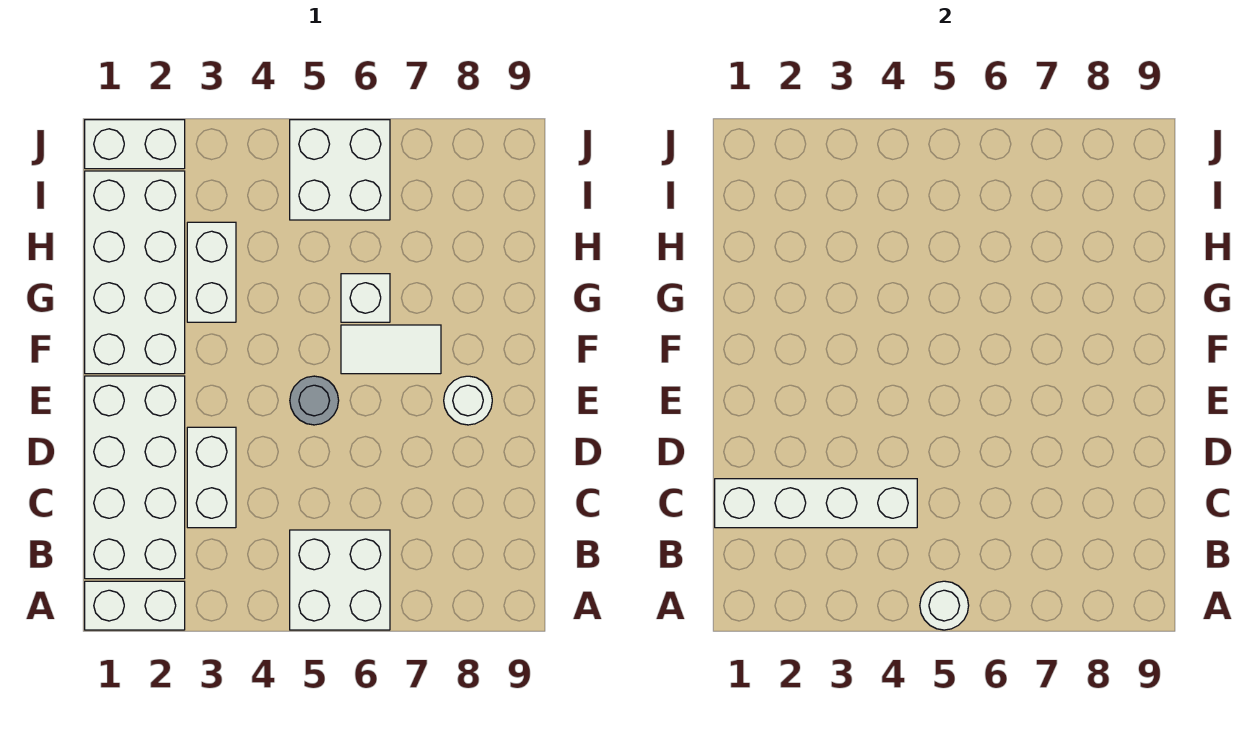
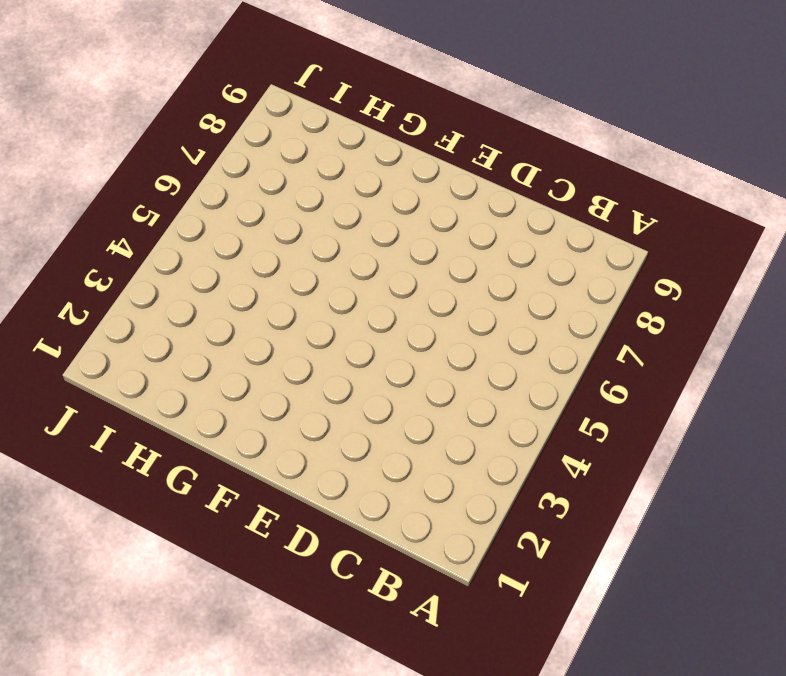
none -> white brick A1:A2 level 1
none -> white brick A5:B6 level 1
none -> white brick B1:E2 level 1

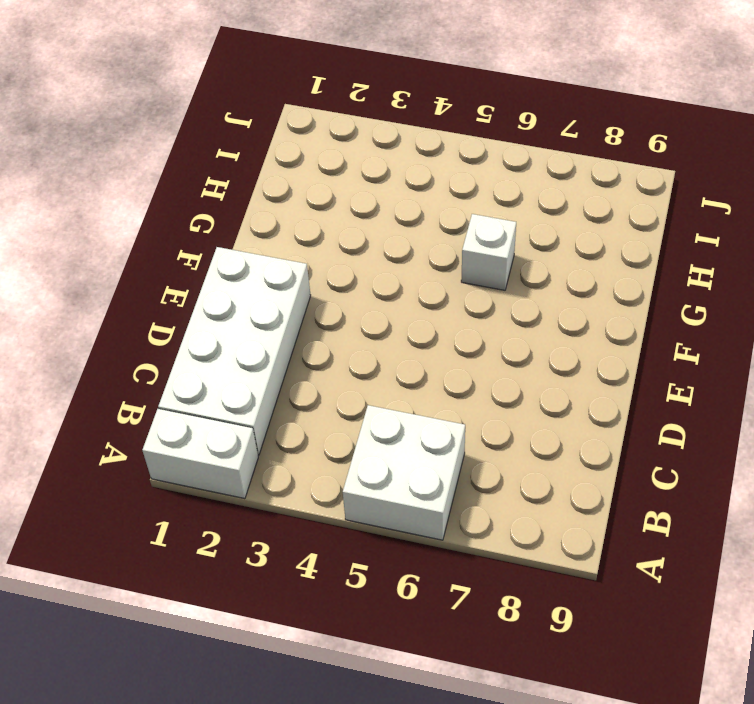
none -> white brick C3:D3 level 1
none -> grey round brick E5 level 1
none -> white round brick E8 level 1

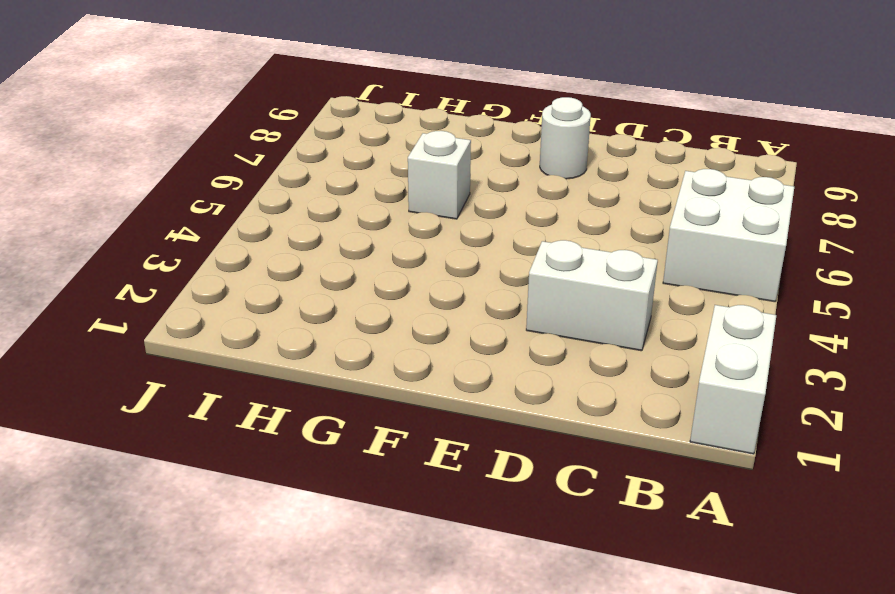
none -> white brick B1:E2 level 1
none -> grey round brick E5 level 1
none -> white brick F1:I2 level 1

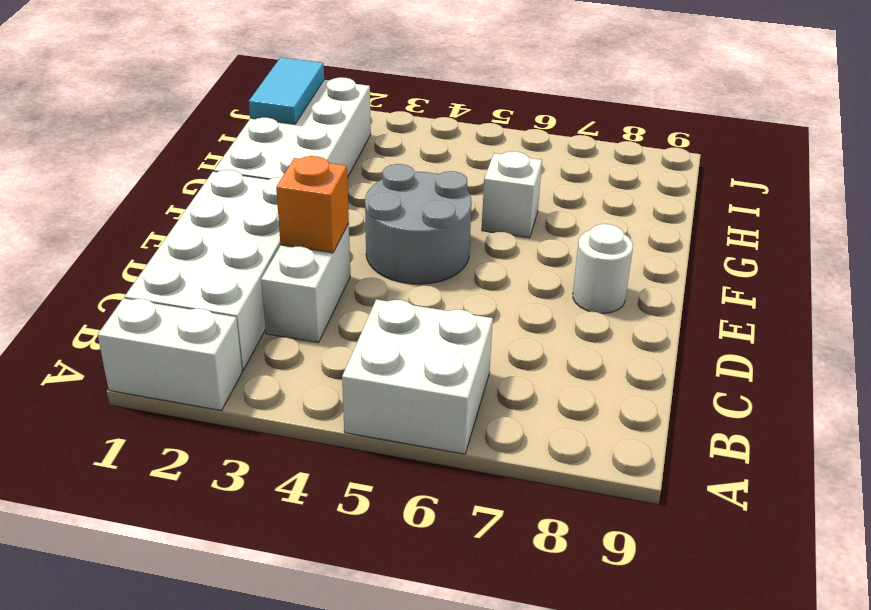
orange brick D3 level 2 -> none
grey round brick E4:F5 level 1 -> grey round brick E5 level 1
cyan tile H1:I1 level 2 -> none
none -> white tile F6:F7 level 1
none -> white brick G3:H3 level 1
none -> white brick I5:J6 level 1

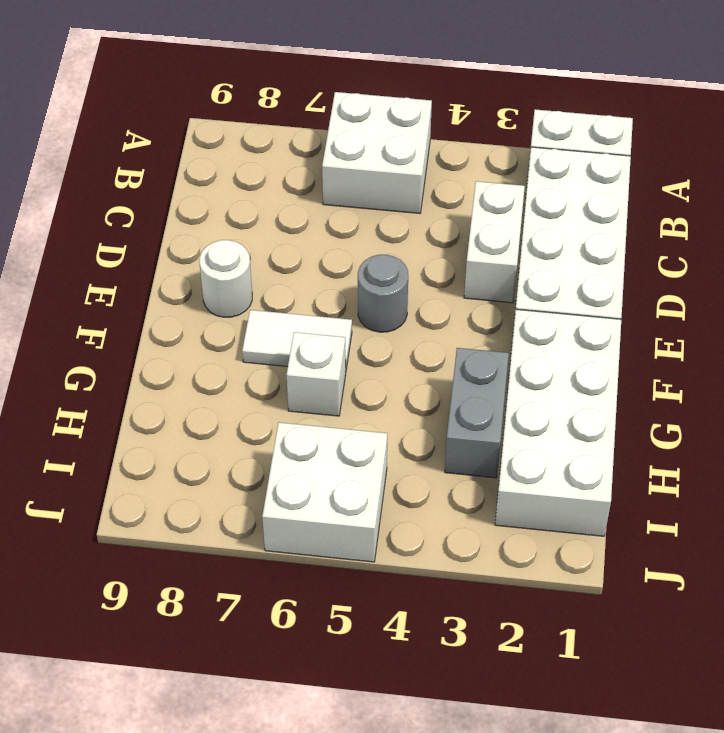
grey brick G3:H3 level 1 -> white brick G3:H3 level 1
none -> white brick J1:J2 level 1
none -> white round brick A5 level 2
none -> white brick C1:C4 level 2

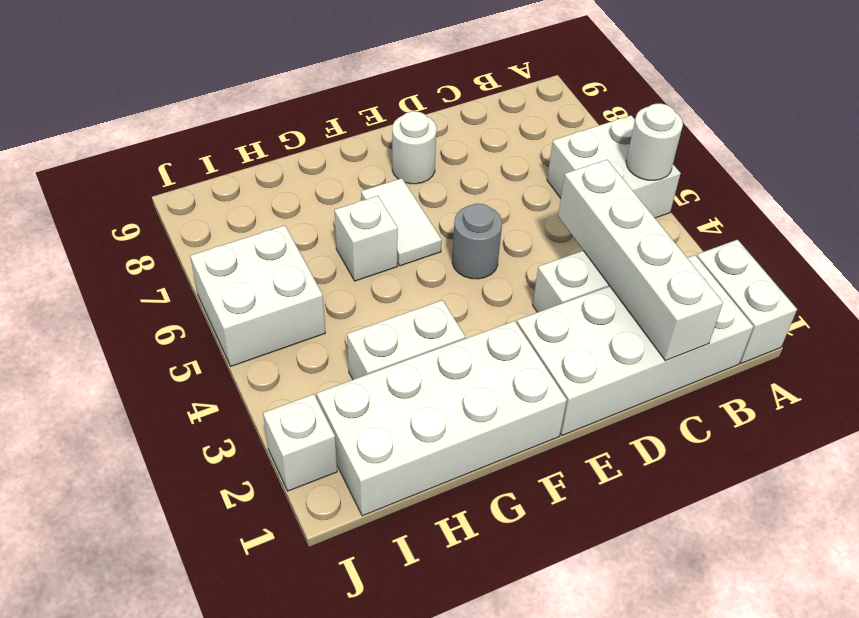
white brick J2 level 1 -> white brick J1:J2 level 1

